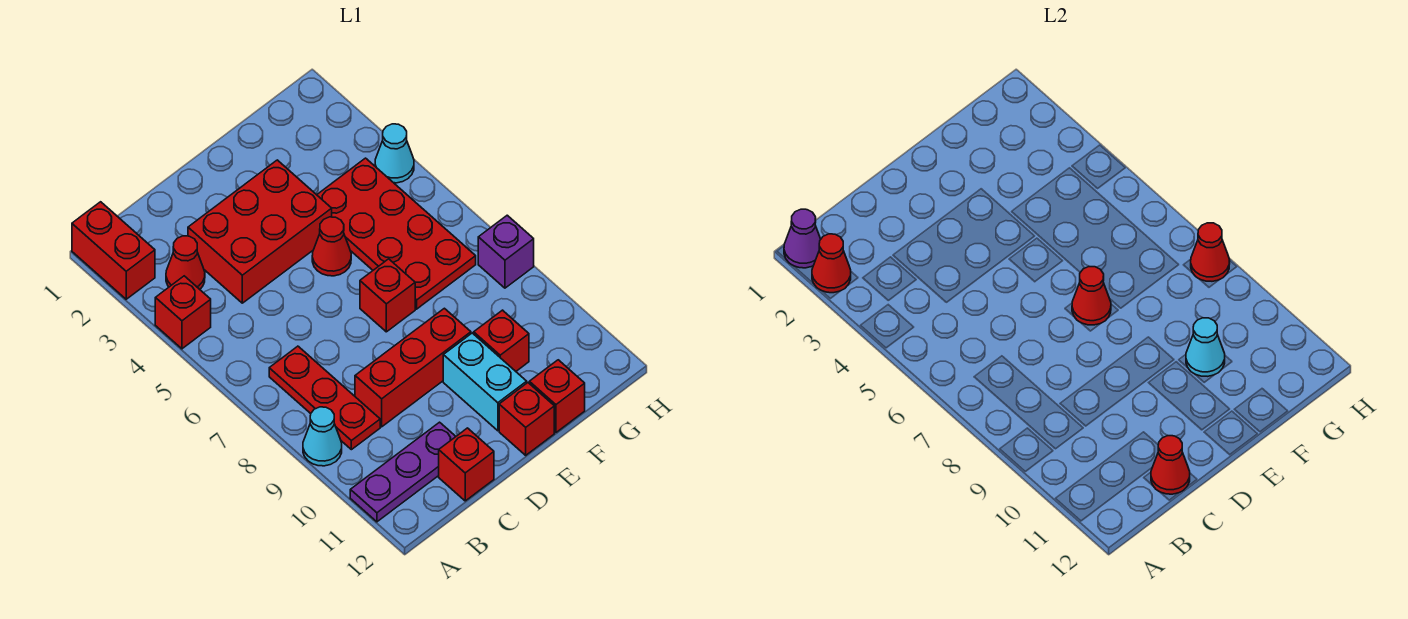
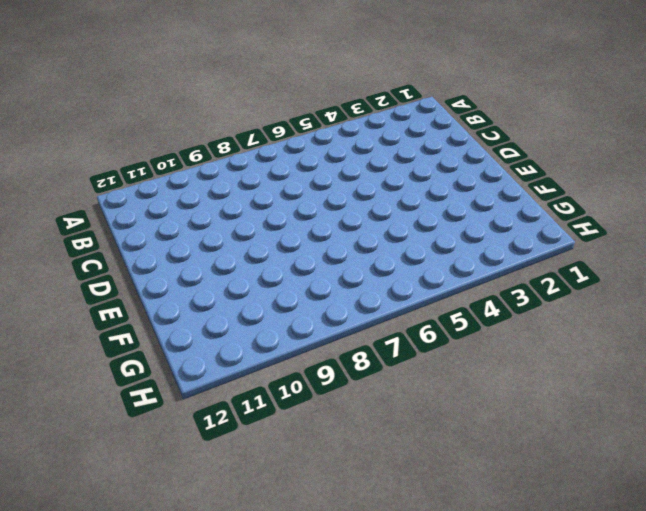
none -> red brick A1:A2 level 1
none -> red brick A4 level 1
none -> cyan cone A9 level 1

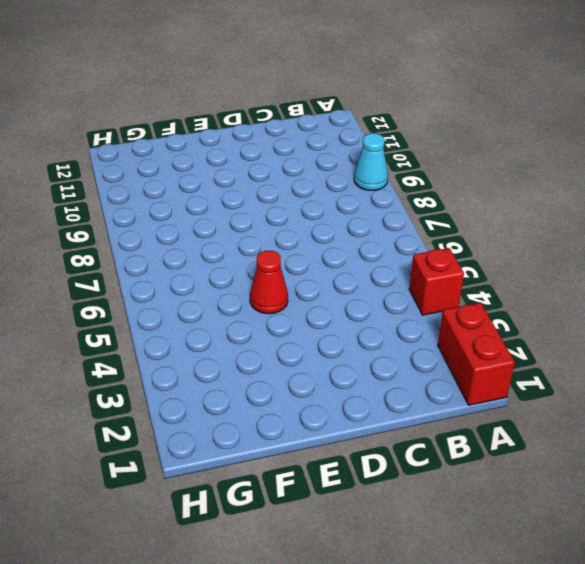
none -> purple plate A11:C11 level 1
none -> red cone B3 level 1
none -> red plate B7:B9 level 1

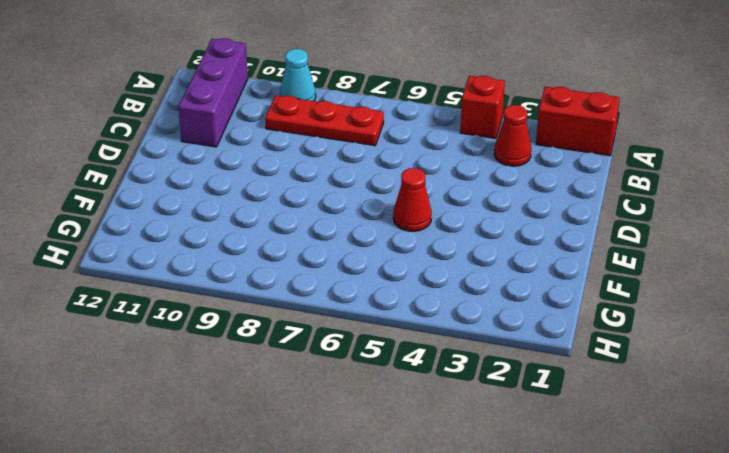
purple brick A11:C11 level 1 -> purple plate A11:C11 level 1
none -> red brick C3:E4 level 1
none -> red brick C9:E9 level 1
none -> red brick C12 level 1

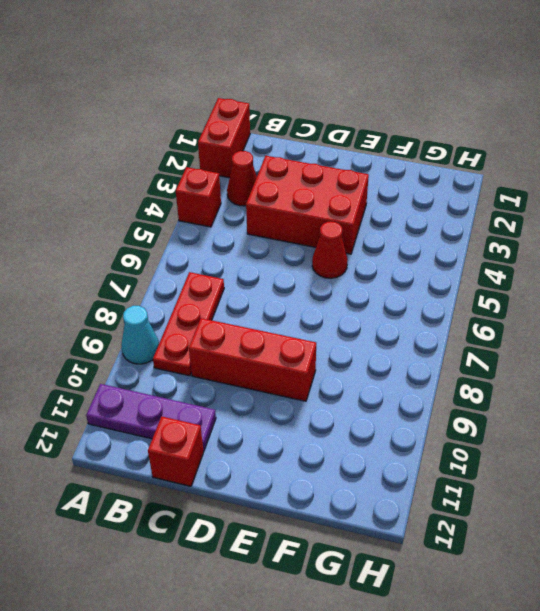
none -> red brick E7 level 1
none -> cyan brick E10:E11 level 1
none -> red brick E12 level 1

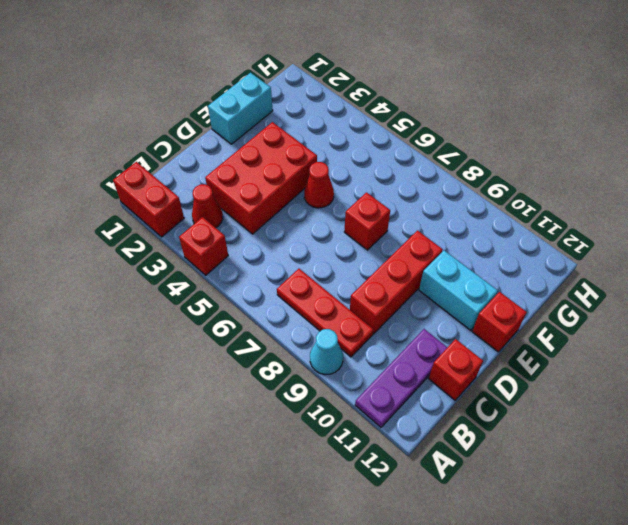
cyan brick E1:F1 level 1 -> none
none -> red plate F4:G7 level 1
none -> red brick F10 level 1
none -> red brick F12 level 1

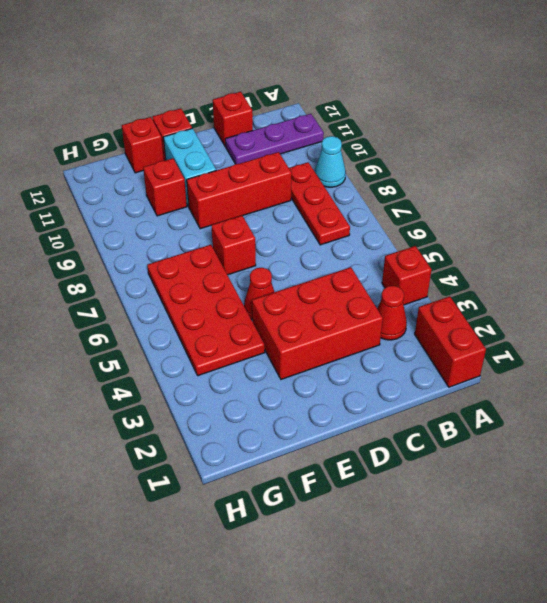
none -> cyan cone H4 level 1
none -> purple brick H8 level 1
none -> purple cone A1 level 2

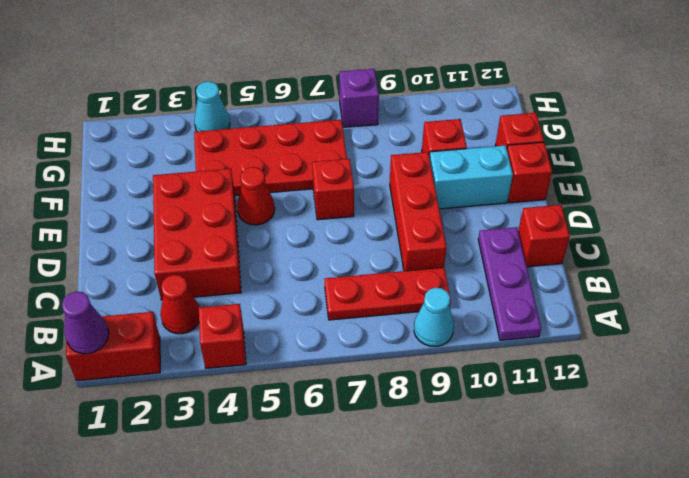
none -> red cone A2 level 2
none -> red cone C12 level 2
none -> red cone E7 level 2

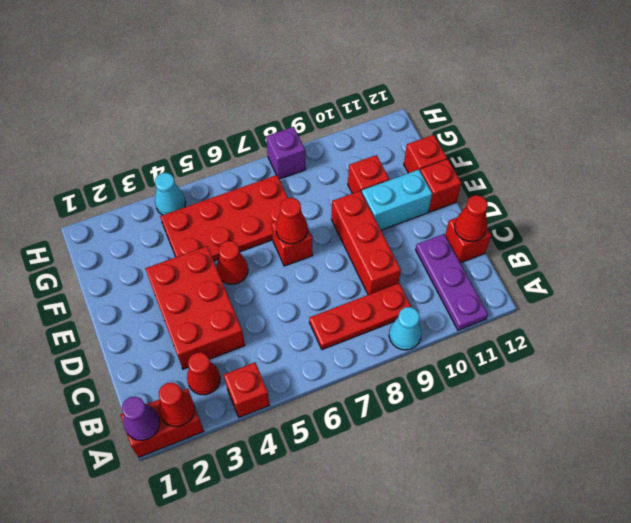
none -> cyan cone F10 level 2
none -> red cone H8 level 2

